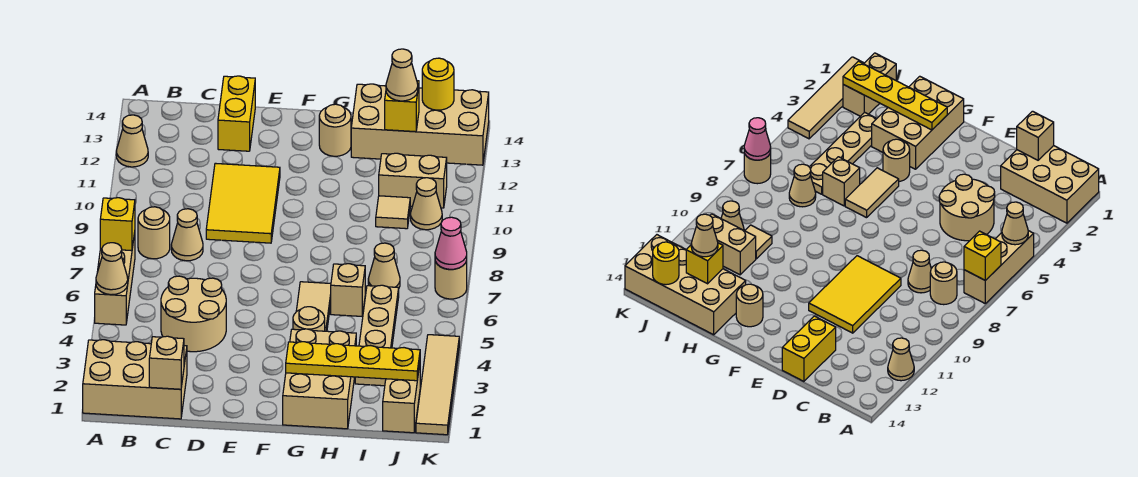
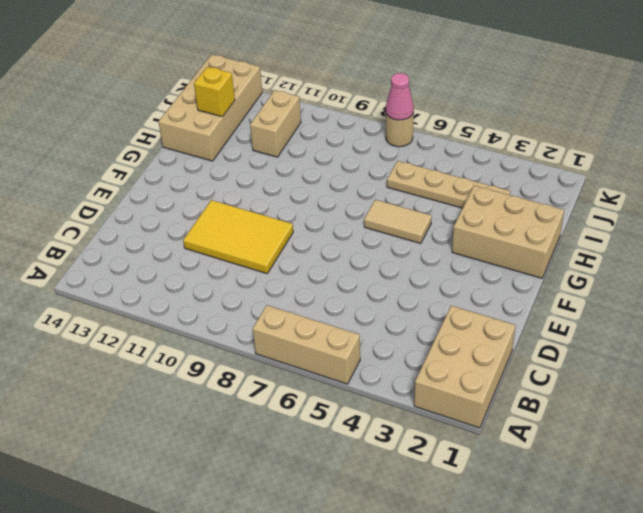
none -> tan cone A12 level 1
none -> tan round brick B8 level 1
none -> tan round brick C4:D5 level 1
none -> tan cone C8 level 1

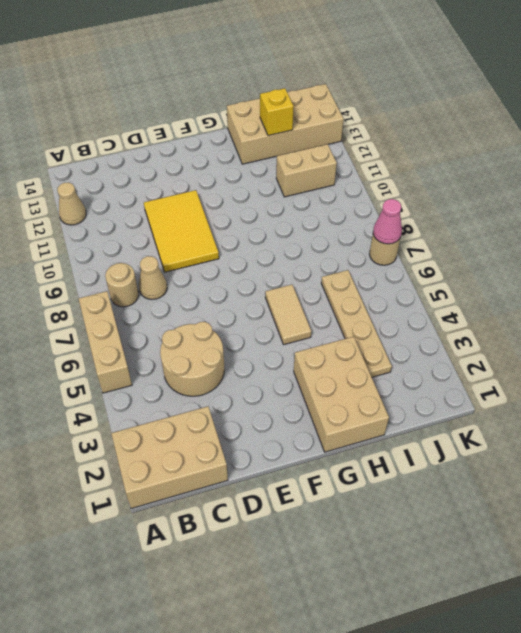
none -> yellow brick D13:D14 level 1
none -> tan round brick G4 level 1
none -> tan round brick G13 level 1
none -> tan brick H6 level 1

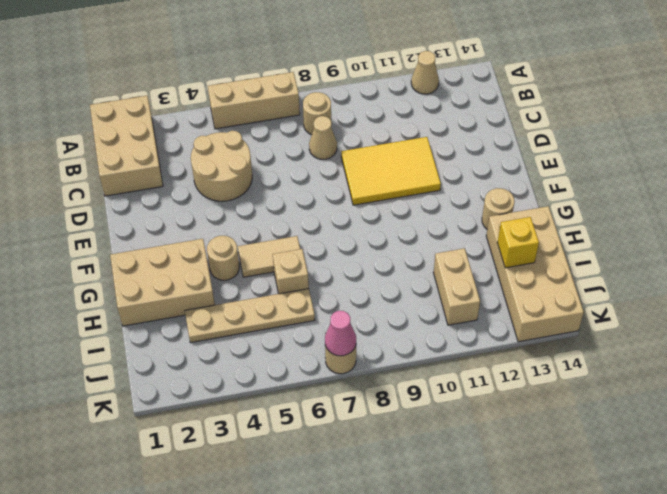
none -> yellow brick D13:D14 level 1
none -> tan cone I7 level 1
none -> tan tile I10 level 1
none -> tan brick J1:J2 level 1

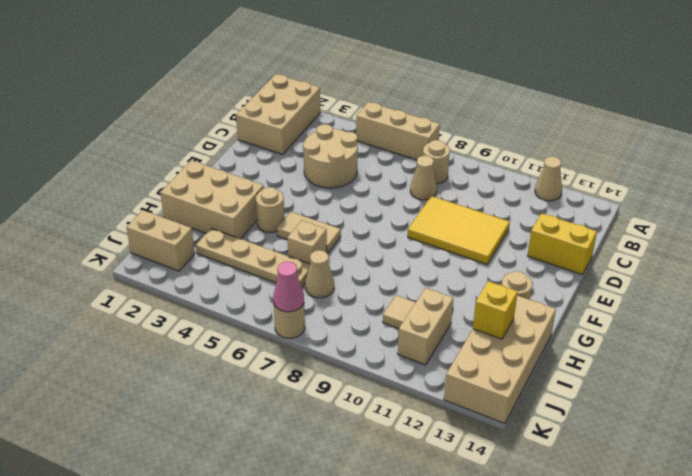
none -> tan cone J10 level 1
none -> tan tile K1:K4 level 1
none -> tan cone A5 level 2
none -> yellow brick A7 level 2

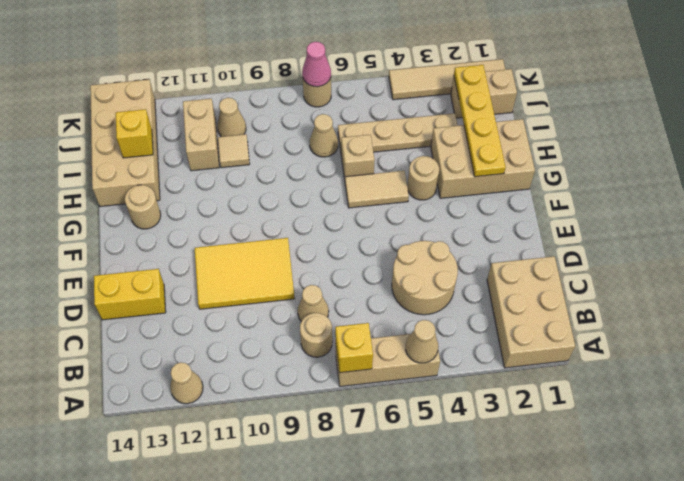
none -> tan brick C1 level 2
none -> yellow round brick J14 level 2
none -> tan cone I13 level 3

